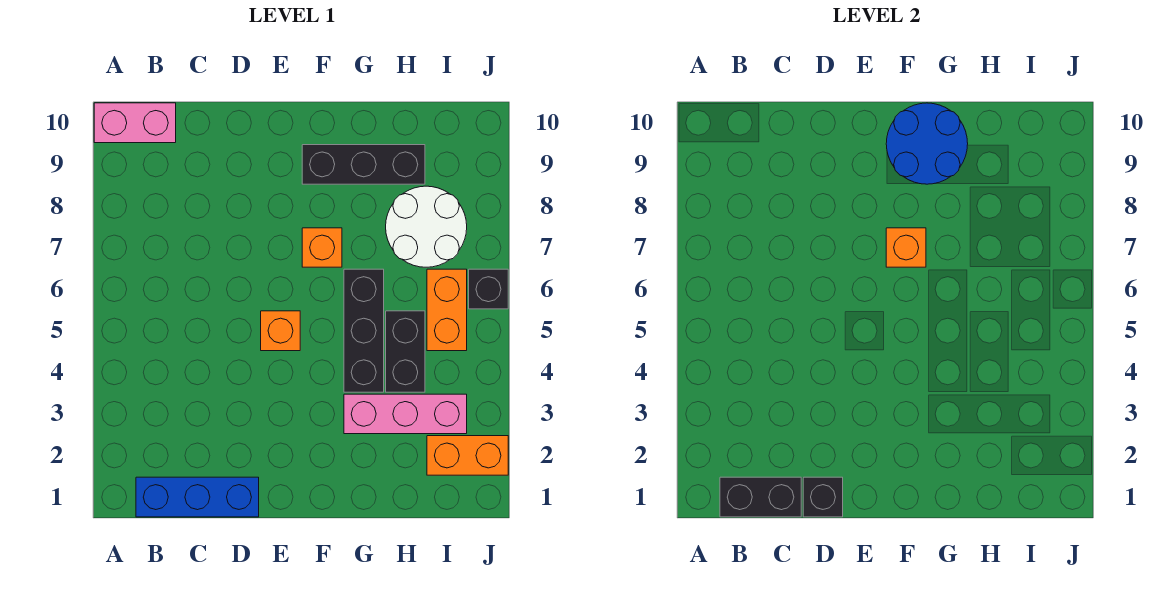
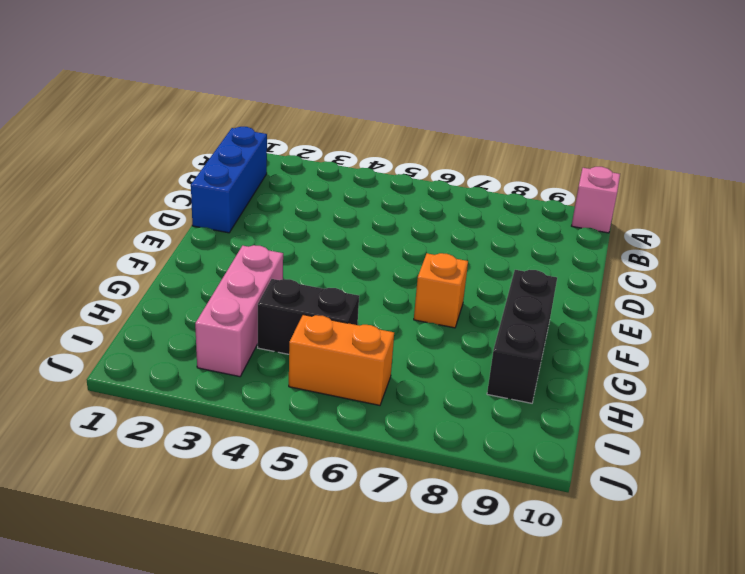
pink brick A10 level 1 -> pink brick A10:B10 level 1
none -> orange brick E5 level 1
none -> black brick G4:G6 level 1
none -> white round brick H7:I8 level 1

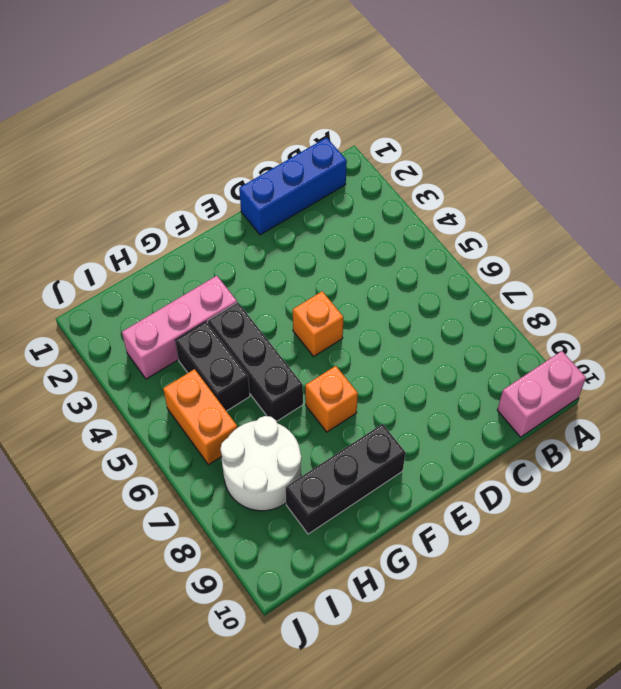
none -> orange brick I2:J2 level 1
none -> black brick J6 level 1
none -> black brick B1:C1 level 2

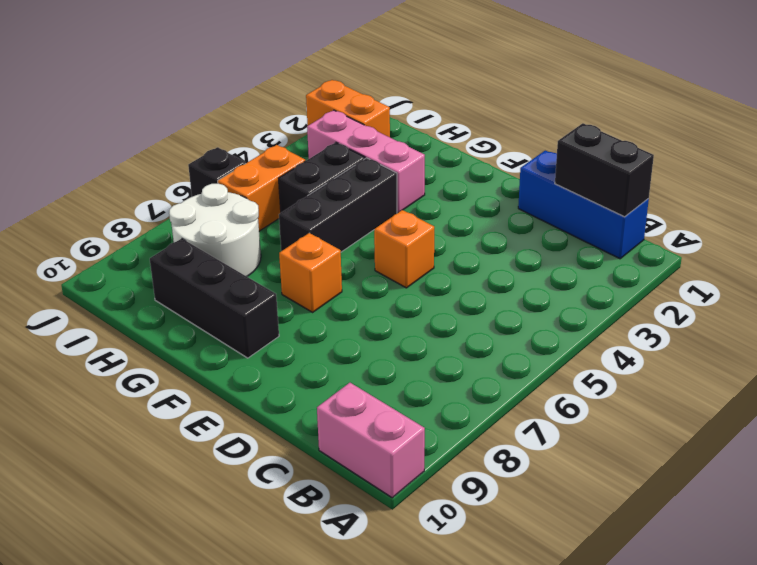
none -> black brick D1 level 2
none -> orange brick F7 level 2
none -> blue round brick F9:G10 level 2

